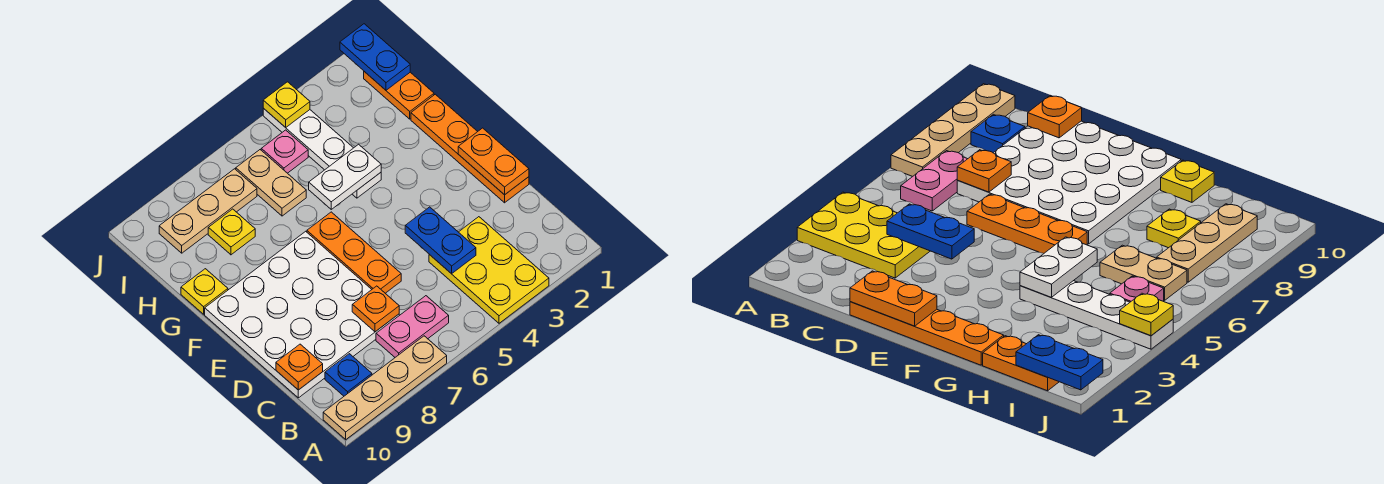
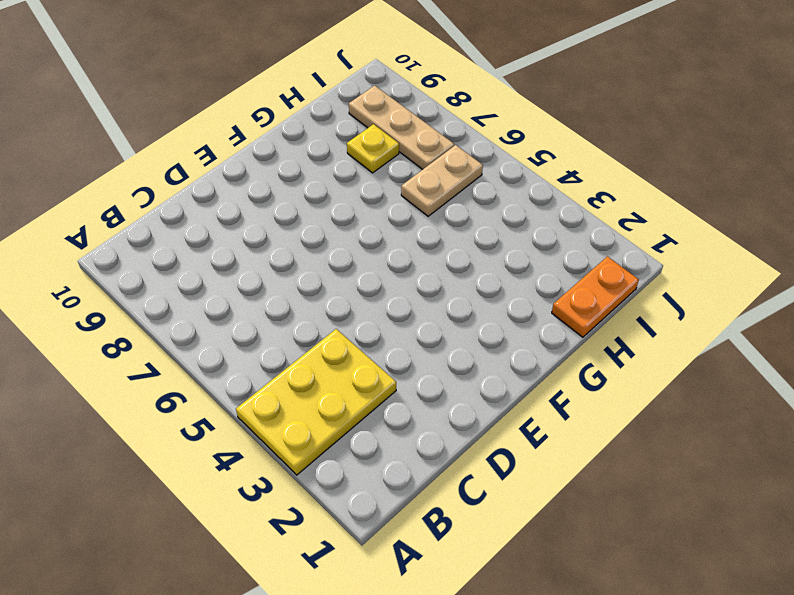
none -> tan plate A7:A10 level 1
none -> pink plate B6:B7 level 1
none -> blue plate B9 level 1

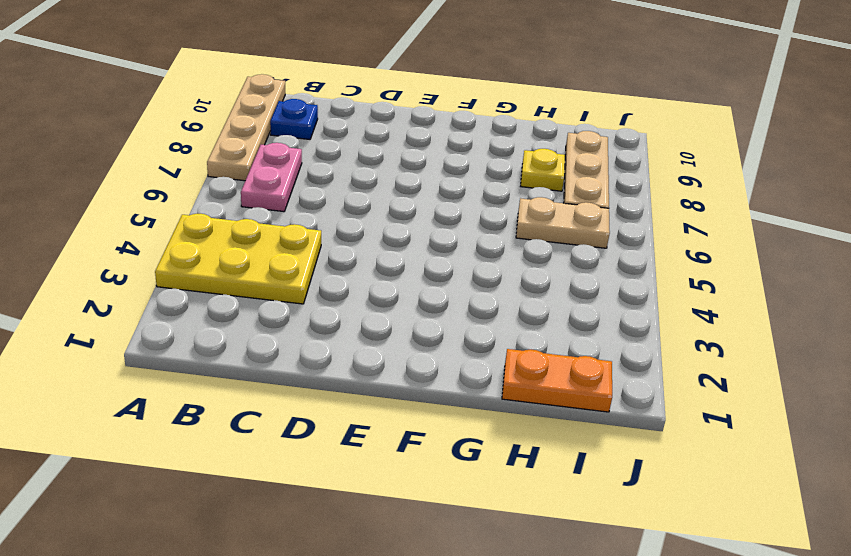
none -> white plate C7:F10 level 1
none -> orange plate D1:G1 level 1
none -> orange plate D6:F6 level 1

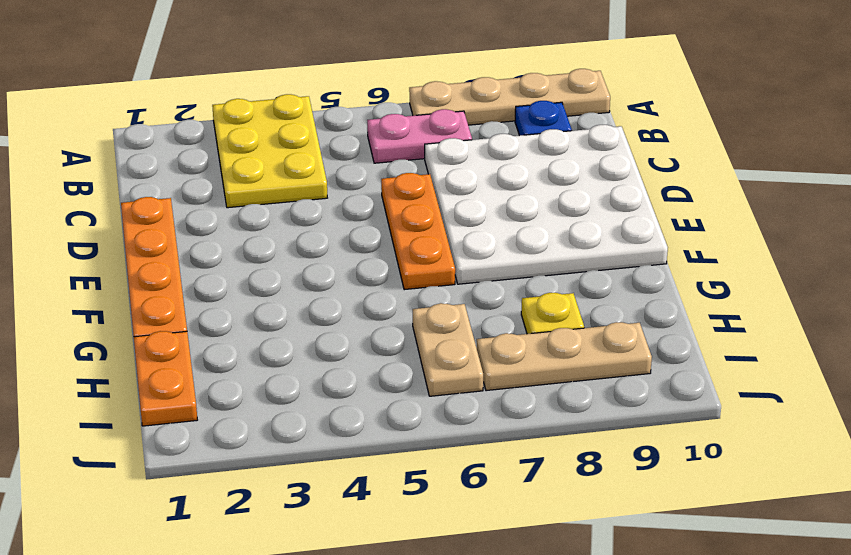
none -> white plate G4:J4 level 1
none -> yellow plate G10 level 1
none -> pink plate I5 level 1

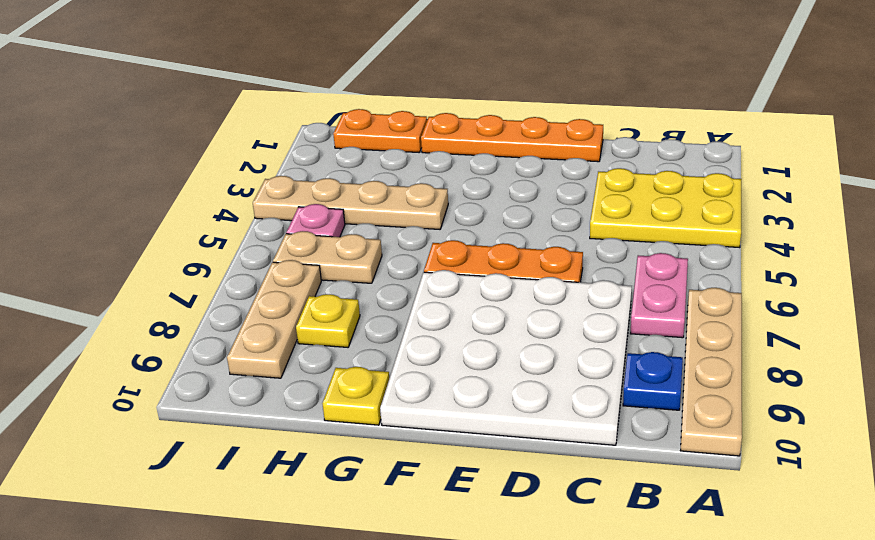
tan plate G4:J4 level 1 -> white plate G4:J4 level 1
none -> blue plate C4:D4 level 2
none -> orange plate C7 level 2
none -> orange plate C10 level 2

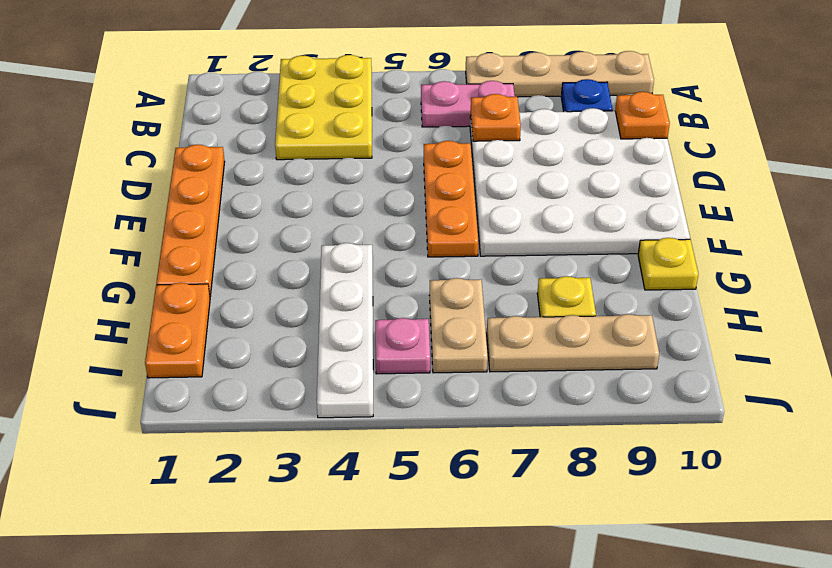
none -> blue plate C4:D4 level 2
none -> orange plate D1:E1 level 2
none -> white plate G4:G5 level 2

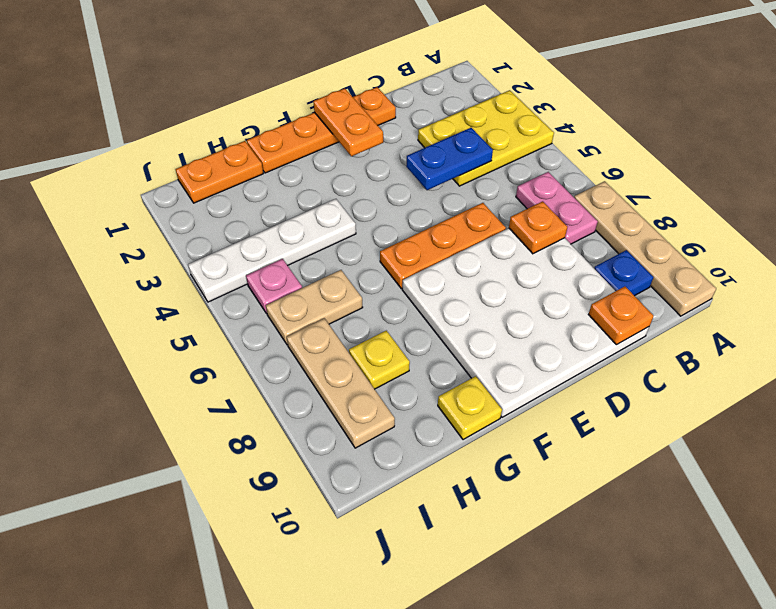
orange plate E1:E2 level 2 -> orange plate D1:E1 level 2
none -> white plate G4:G5 level 2
none -> blue plate I1:J1 level 2
none -> yellow plate J4 level 2

